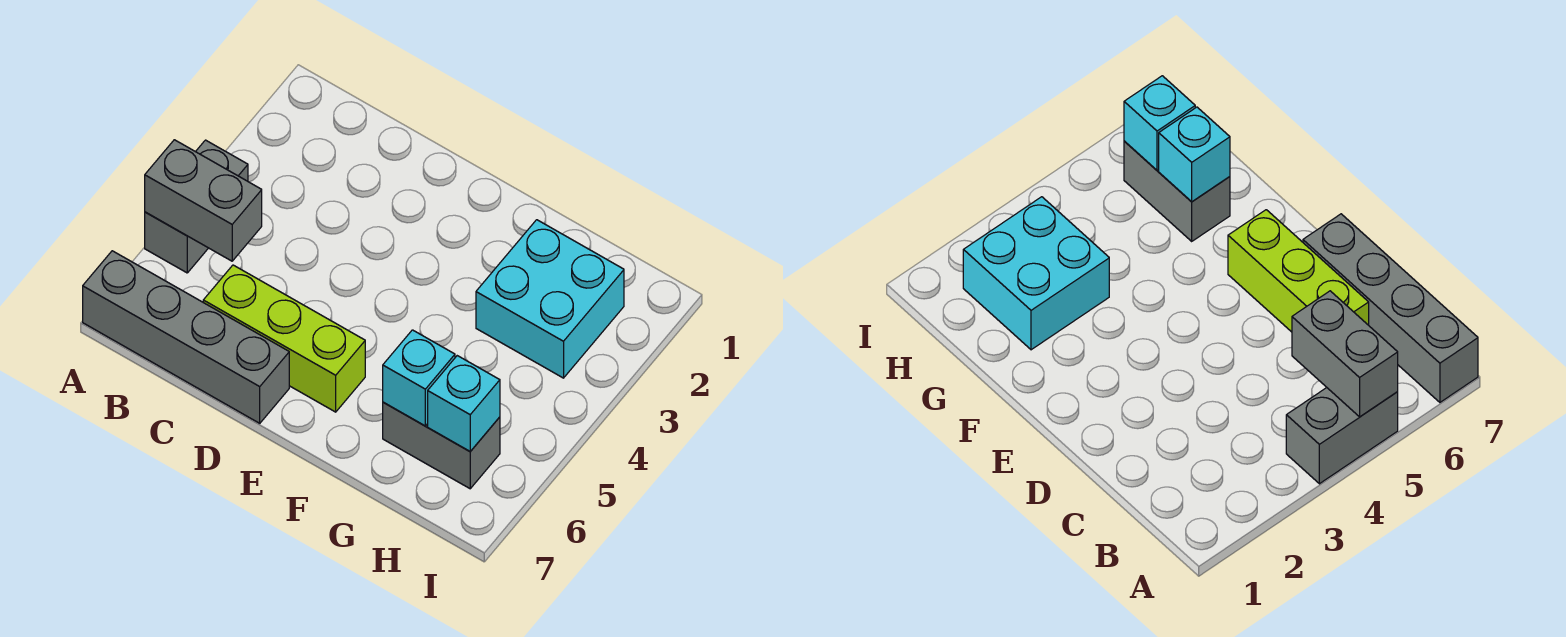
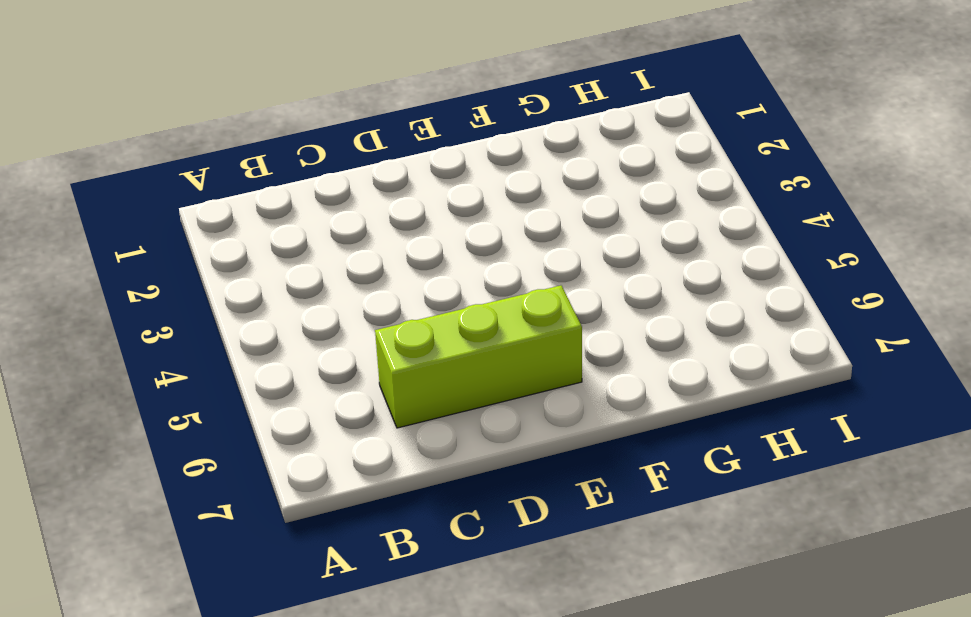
none -> grey brick A4:A5 level 1
none -> grey brick A7:D7 level 1

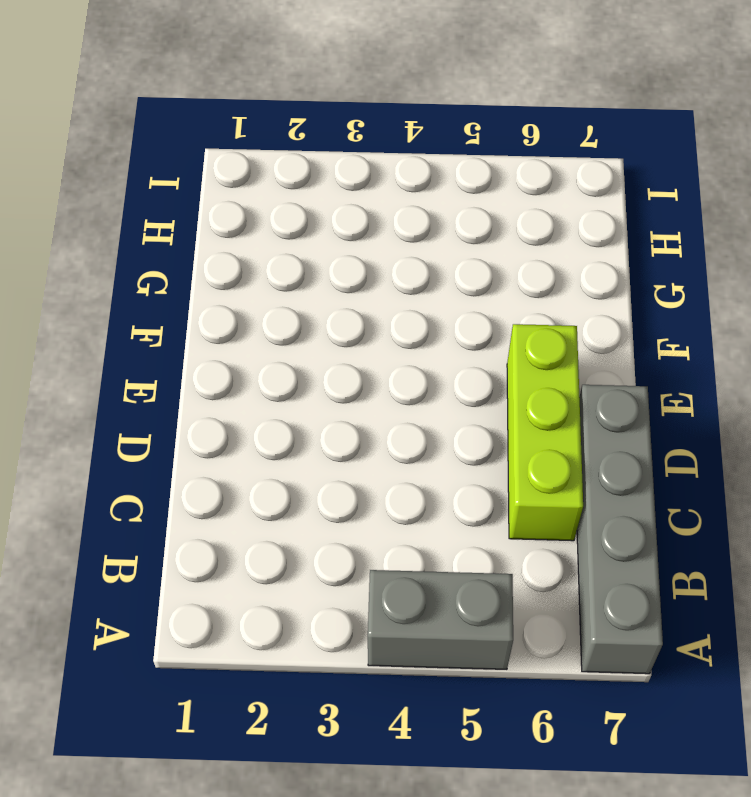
none -> cyan brick G2:H3 level 1
none -> grey brick G6:H6 level 1

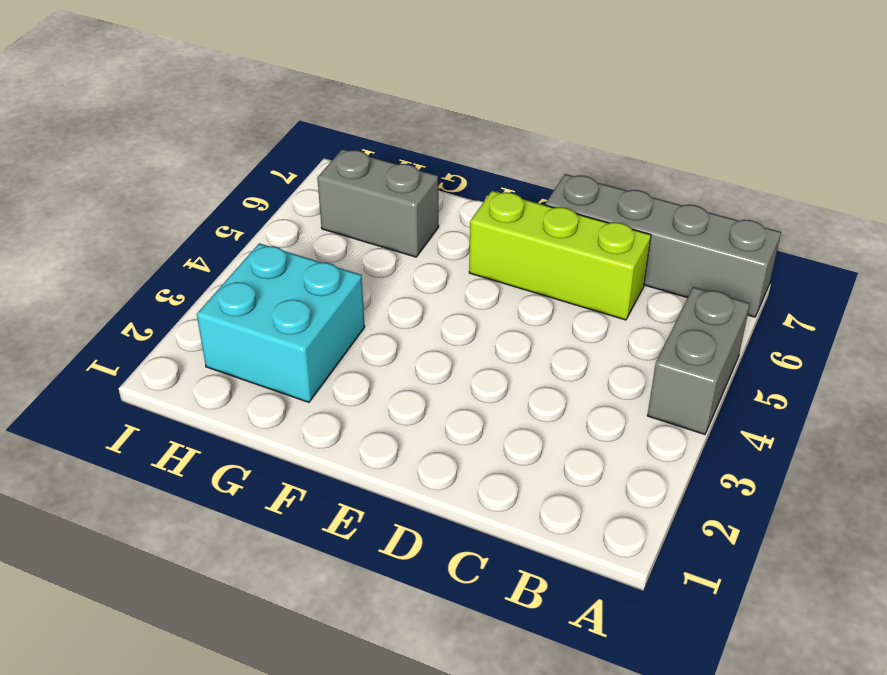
none -> grey brick A5:B5 level 2
none -> cyan brick G6 level 2

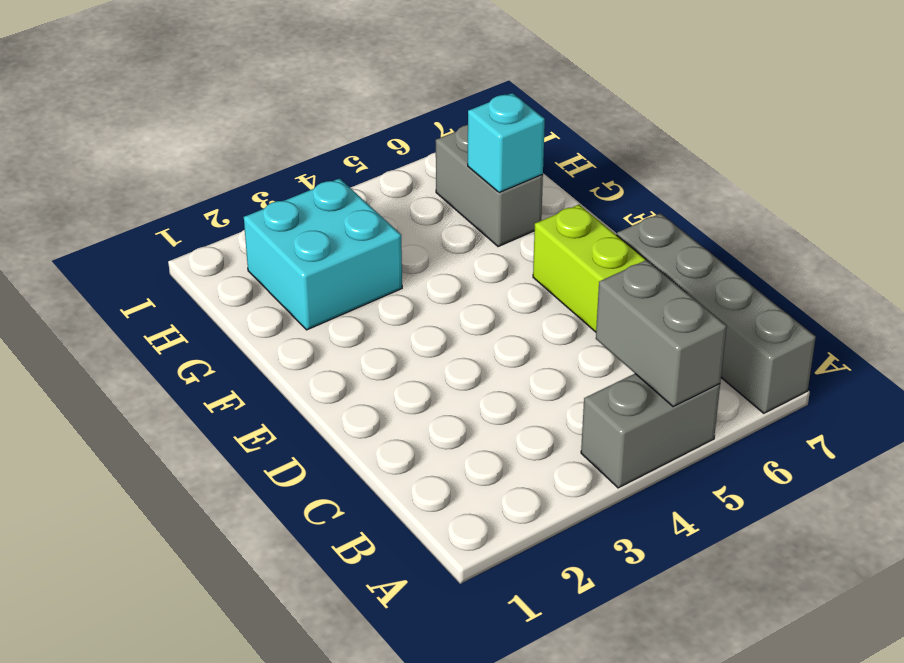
none -> cyan brick H6 level 2

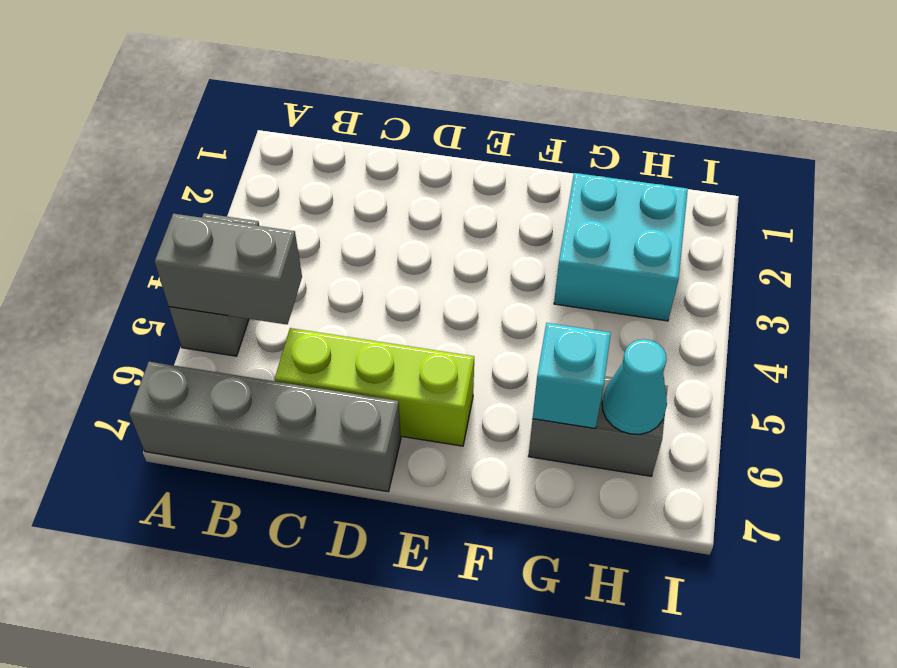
cyan cone H6 level 2 -> cyan brick H6 level 2

